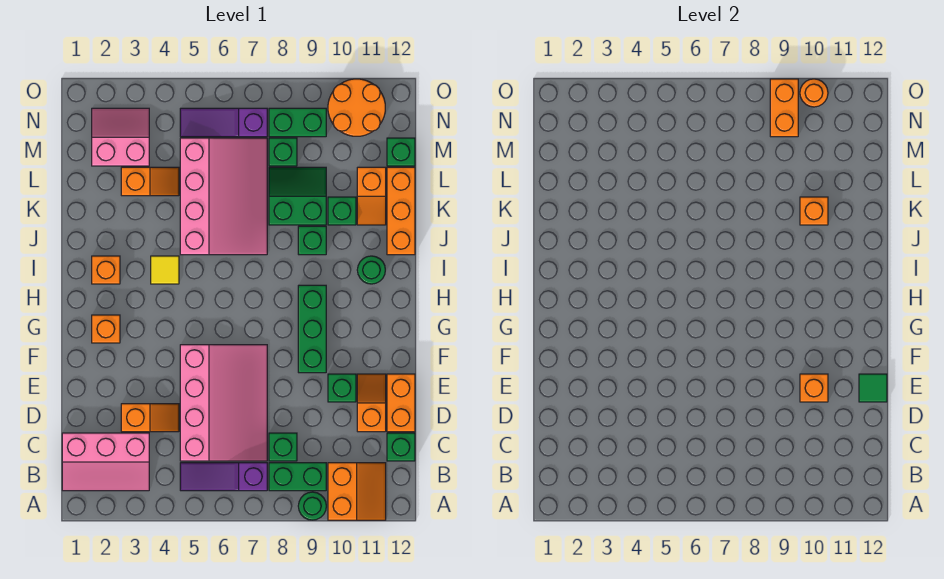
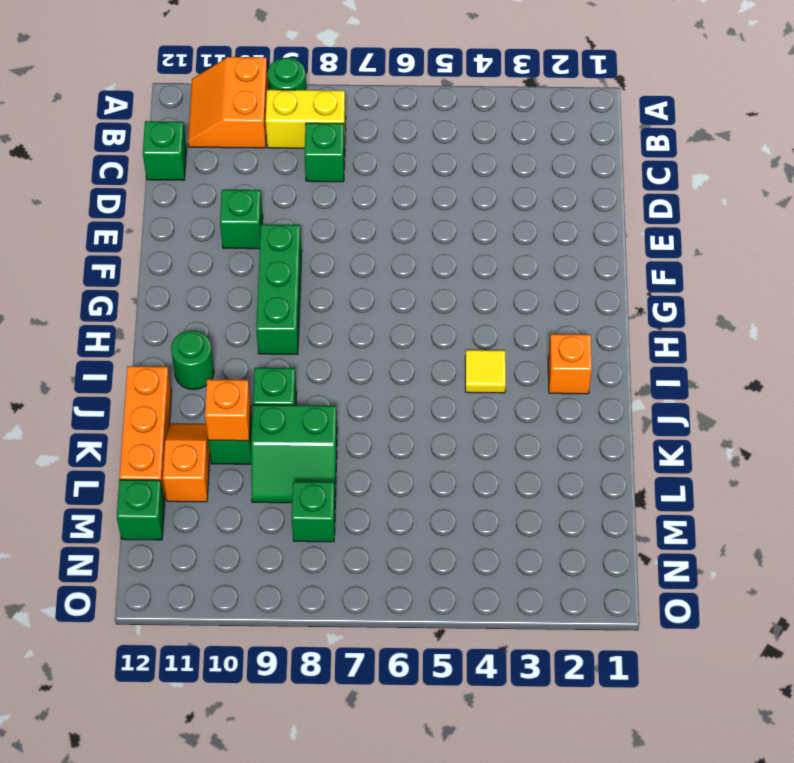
yellow brick B8:B9 level 1 -> green brick B8:B9 level 1
none -> pink slope B1:C3 level 1 top C
none -> purple slope B5:B7 level 1 top 7
none -> pink slope C5:F7 level 1 top 5
none -> orange slope D3:D4 level 1 top 3

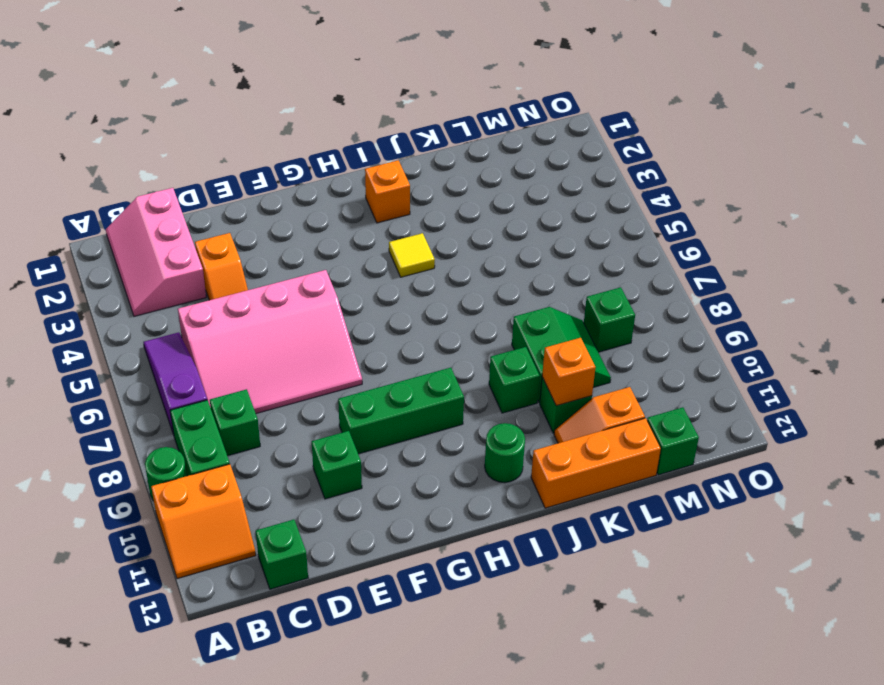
none -> orange slope D11:E11 level 1 top D
none -> orange brick D12:E12 level 1
none -> orange brick G2 level 1
none -> pink slope J5:M7 level 1 top 5

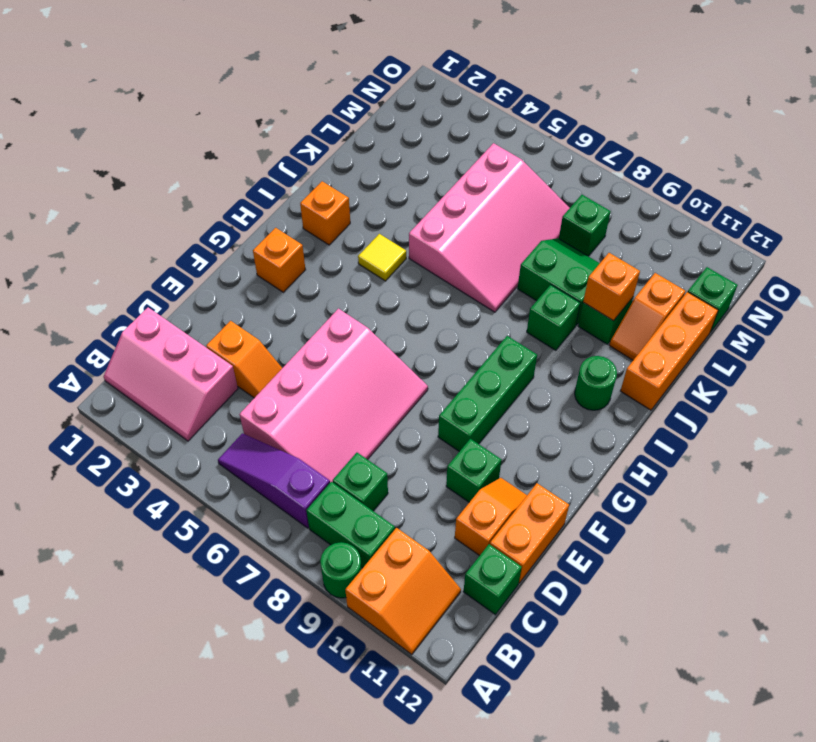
none -> orange slope L3:L4 level 1 top 3
none -> pink slope M2:N3 level 1 top M
none -> purple slope N5:N7 level 1 top 7
none -> green brick N8:N9 level 1

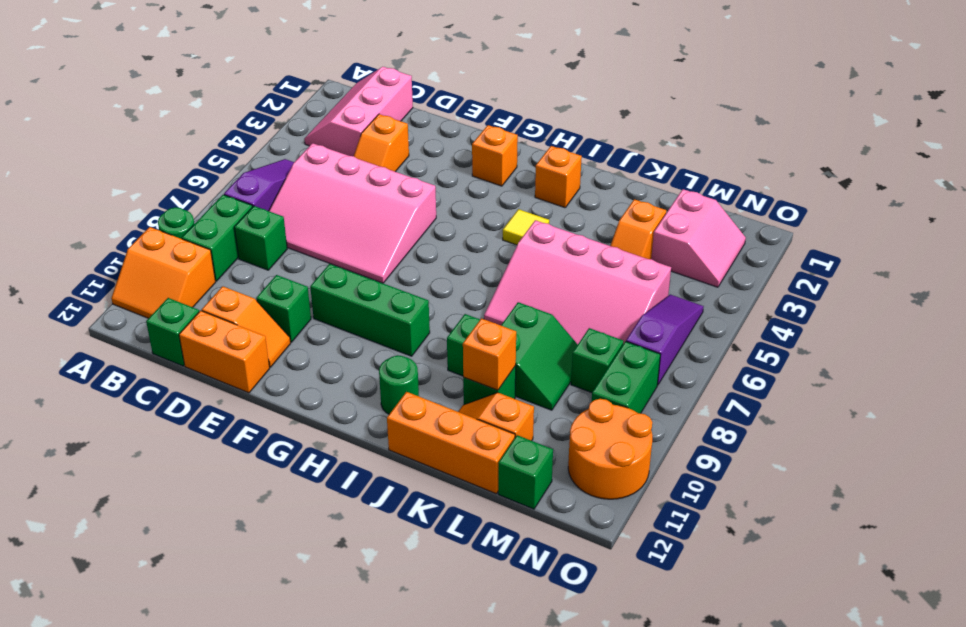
none -> orange brick E10 level 2
none -> green tile E12 level 2
none -> orange brick N9:O9 level 2
none -> orange round brick O10 level 2

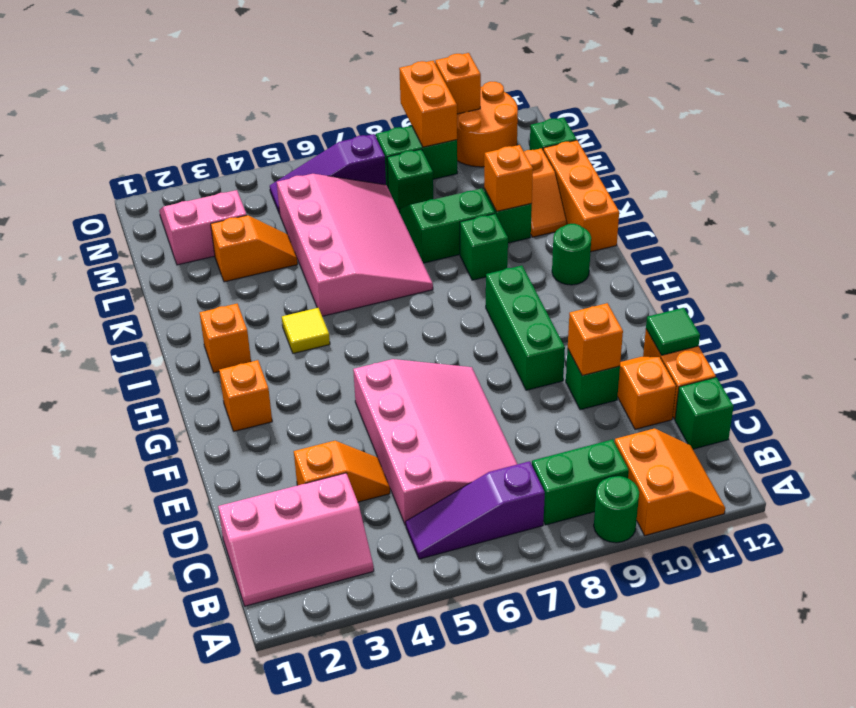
orange brick O10 level 2 -> orange round brick O10 level 2
none -> green brick C8 level 1

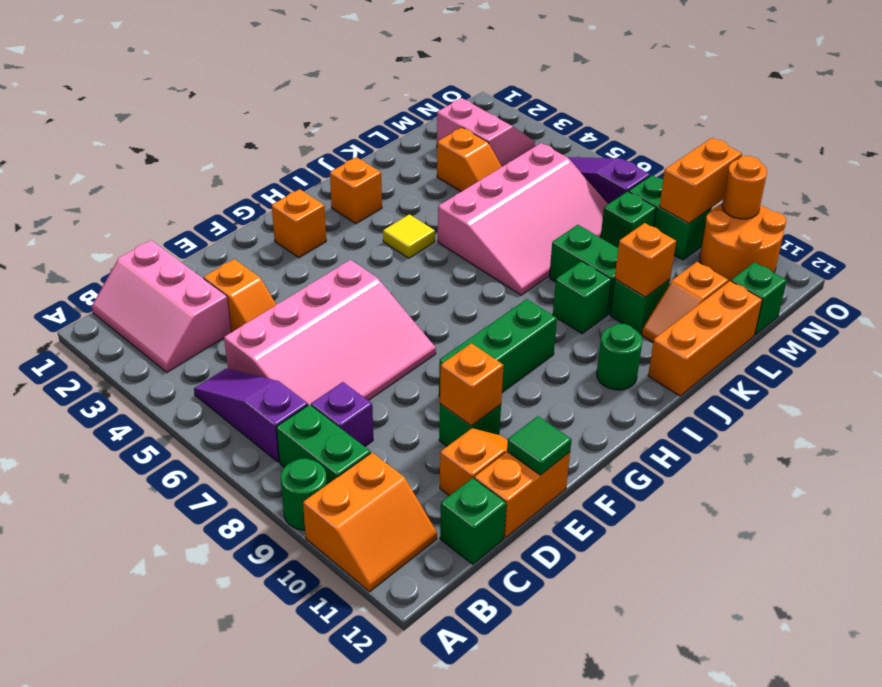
purple brick C8 level 1 -> green brick C8 level 1

